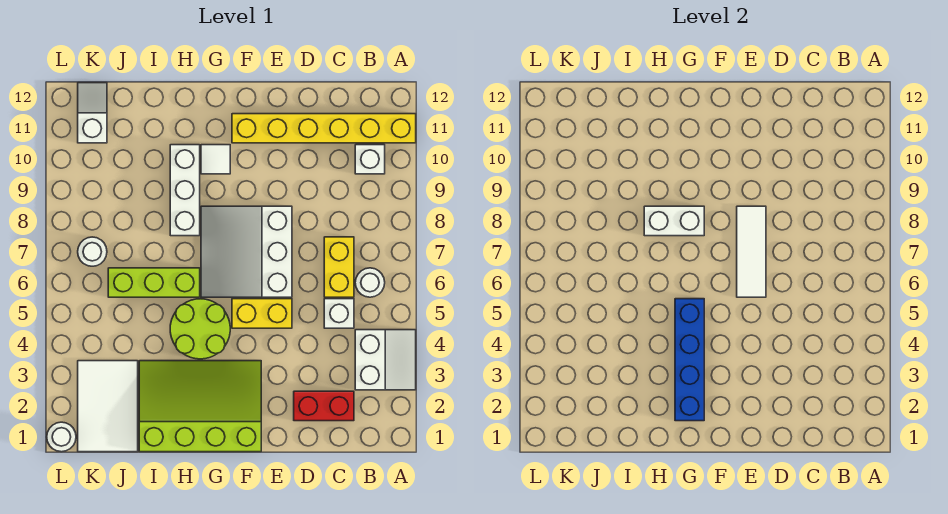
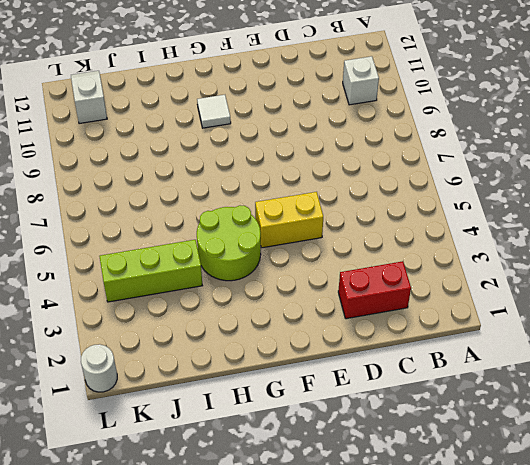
lime brick I4:K4 level 1 -> lime brick H6:J6 level 1
none -> white slope A3:B4 level 1 top B
none -> yellow brick A11:F11 level 1
none -> white round brick B6 level 1

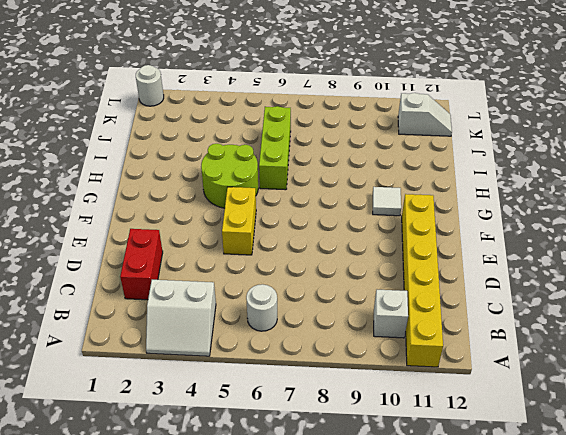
none -> white brick C5 level 1
none -> yellow brick C6:C7 level 1
none -> white slope E6:G8 level 1 top E

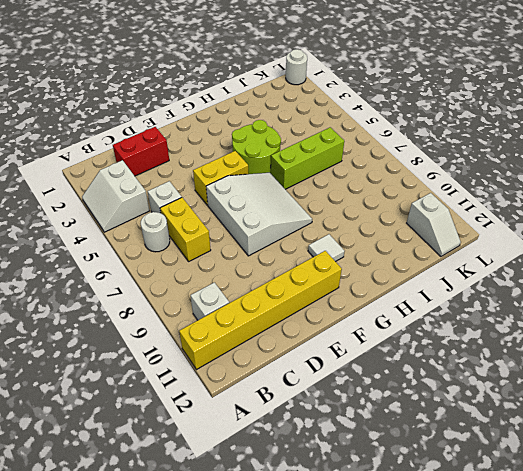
none -> lime slope F1:I3 level 1 top 1
none -> white brick H8:H10 level 1
none -> white tile J1:K3 level 1

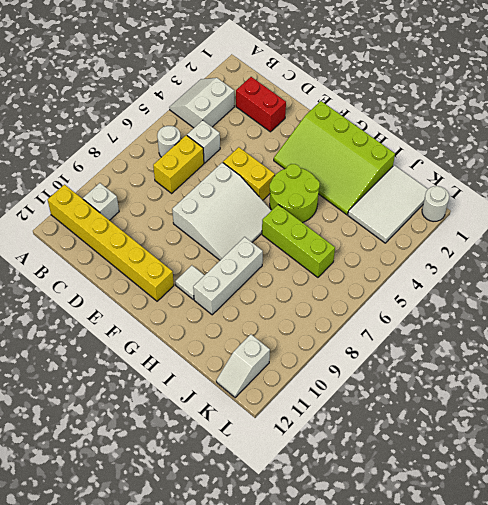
none -> white round brick K7 level 1
none -> white tile E6:E8 level 2
none -> blue brick G2:G5 level 2

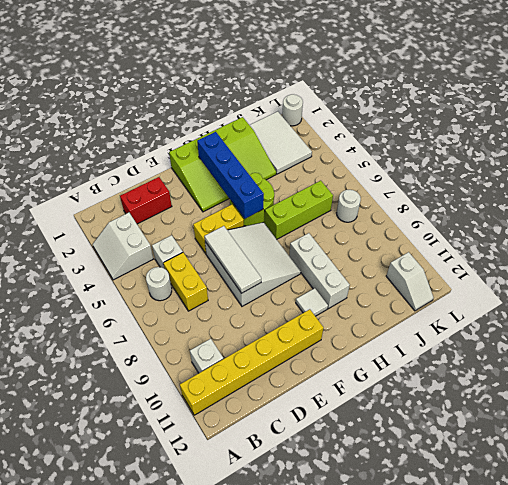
none -> white brick G8:H8 level 2

